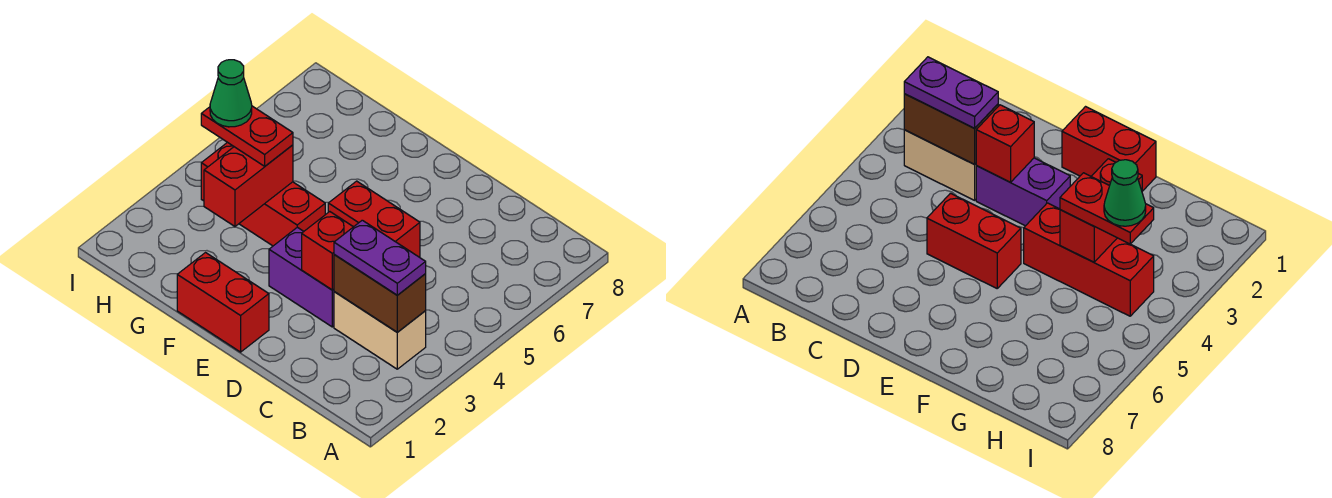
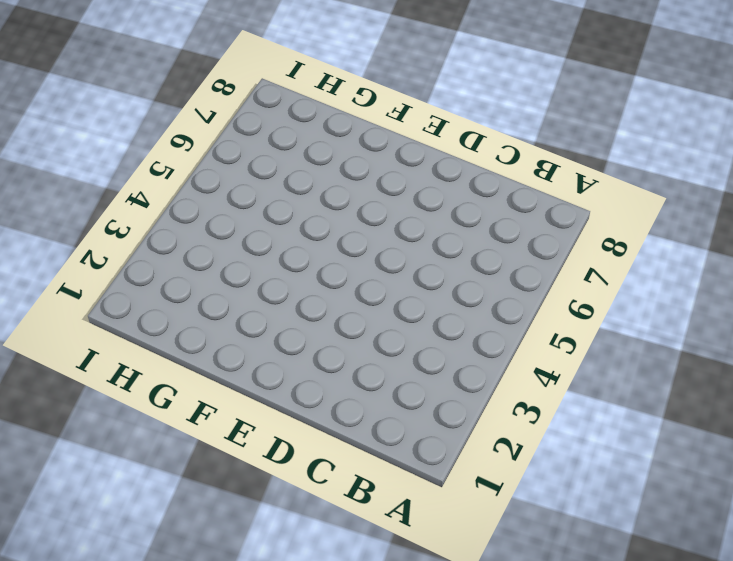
none -> tan brick B3:C3 level 1
none -> purple brick D3:E3 level 1

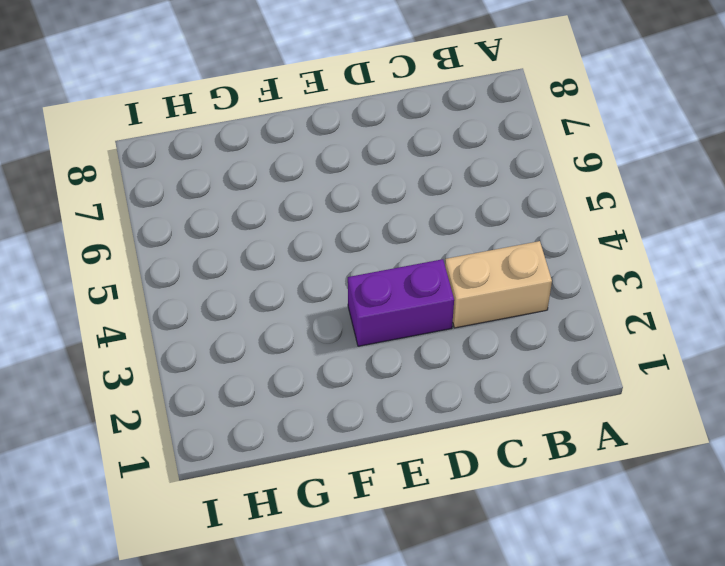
none -> red brick D5:E5 level 1
none -> red brick E1:F1 level 1

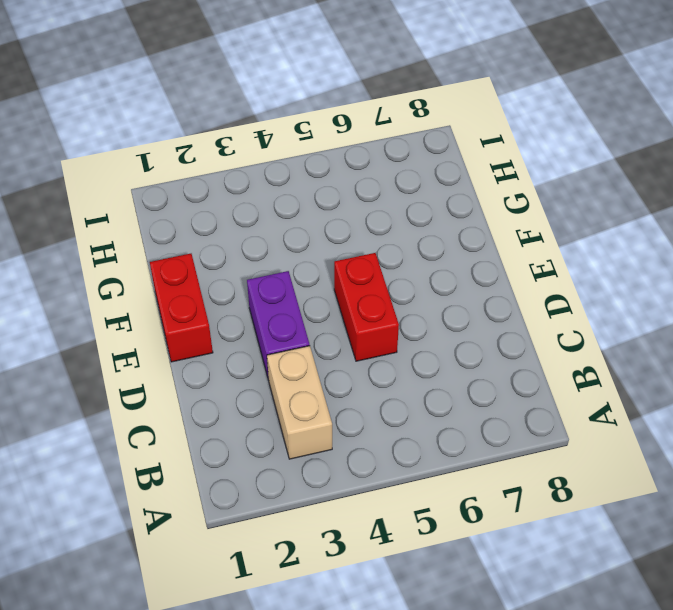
none -> red brick F4:H4 level 1
none -> brown brick B3:C3 level 2

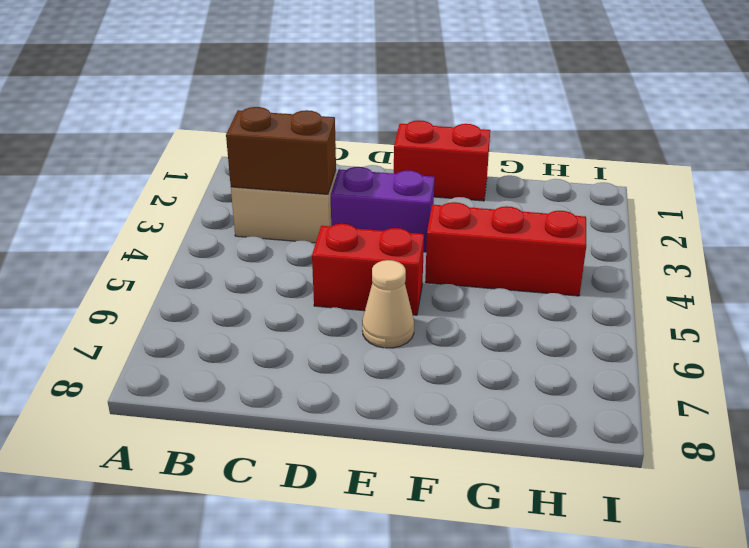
tan cone E6 level 1 -> none
none -> red brick D3 level 2
none -> red brick G3:G4 level 2

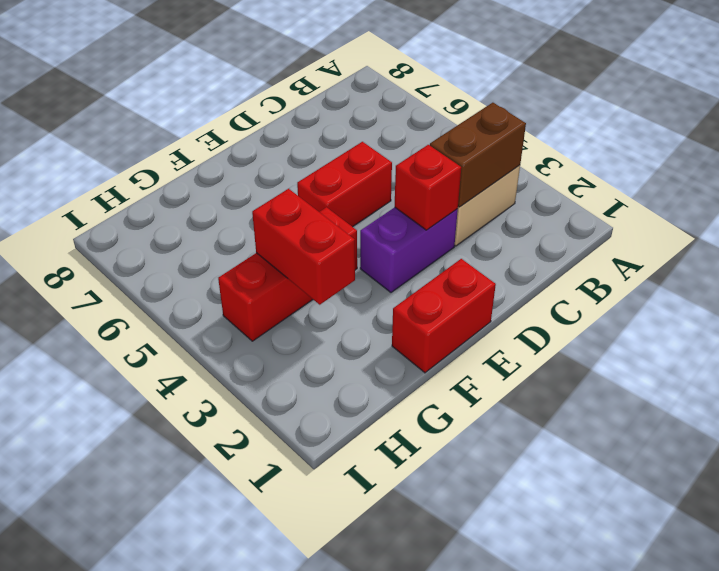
none -> purple plate B3:C3 level 3
none -> red plate G4:H4 level 3

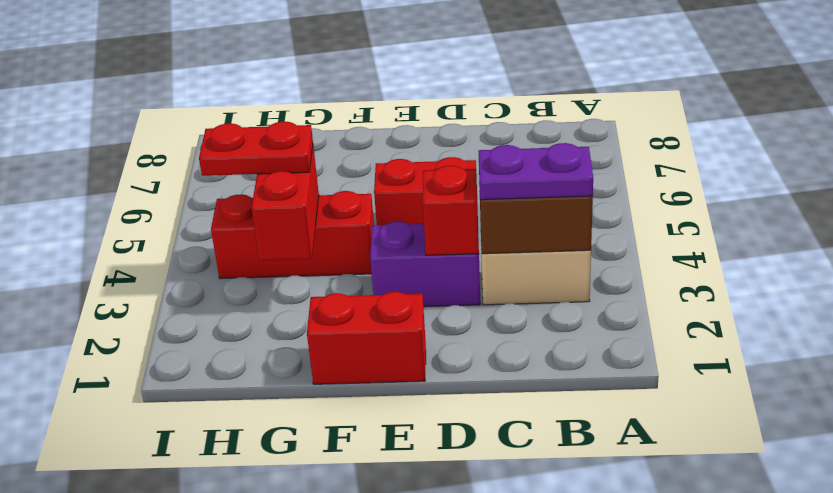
none -> green cone H4 level 4

